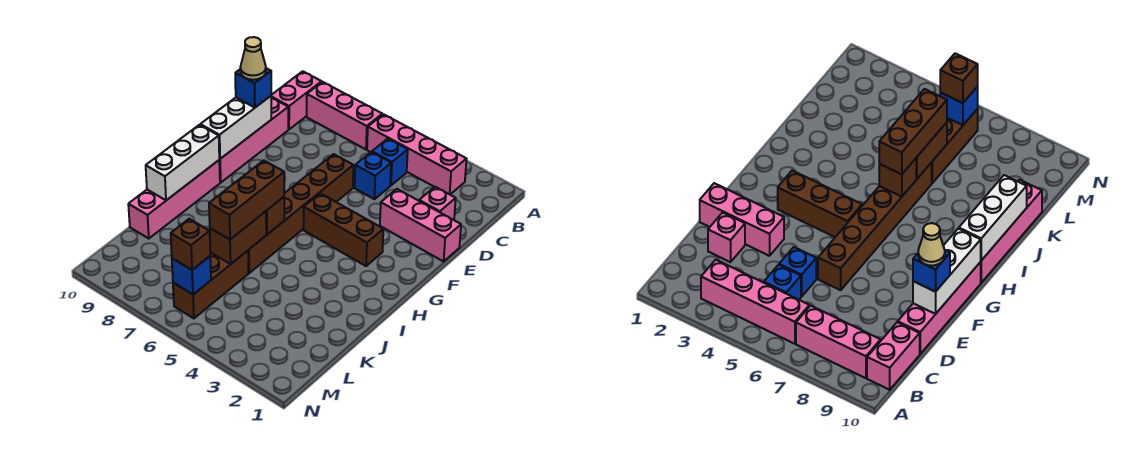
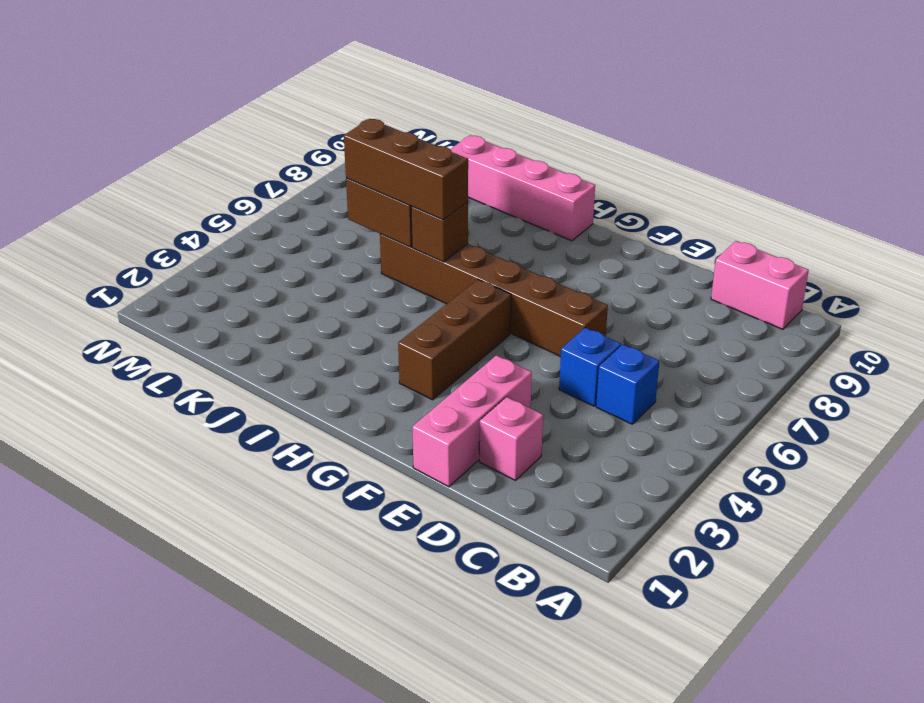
none -> pink brick B3:B6 level 1
none -> pink brick B7:B9 level 1
none -> pink brick D10:G10 level 1

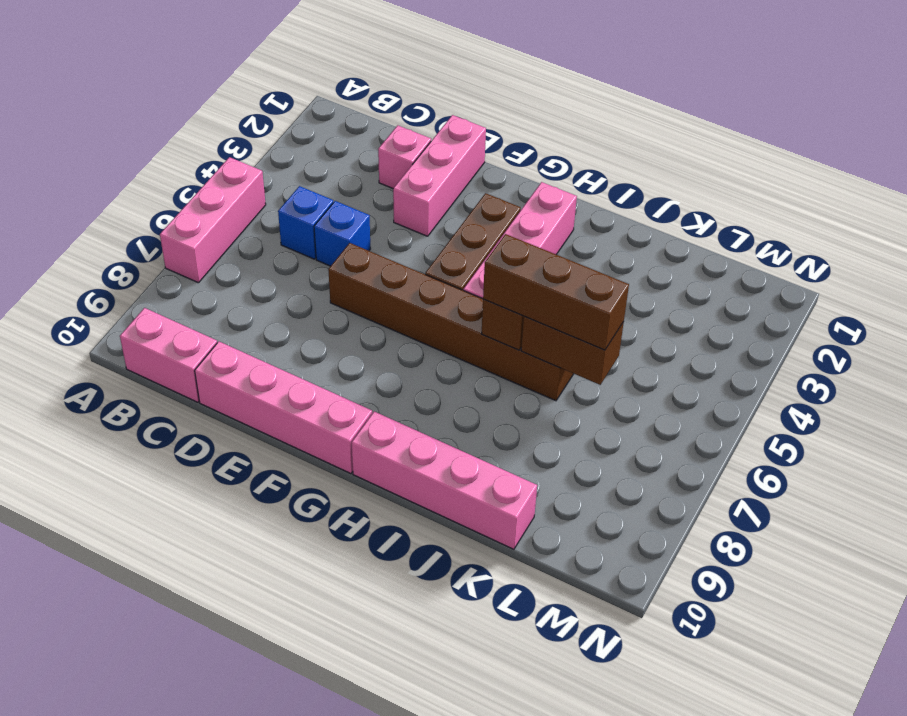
pink brick A5:A7 level 1 -> pink brick B7:B9 level 1
pink brick H2:H5 level 1 -> pink brick B3:B6 level 1
none -> brown brick K6:M6 level 1
none -> white brick E10:G10 level 2
none -> white brick H10:J10 level 2

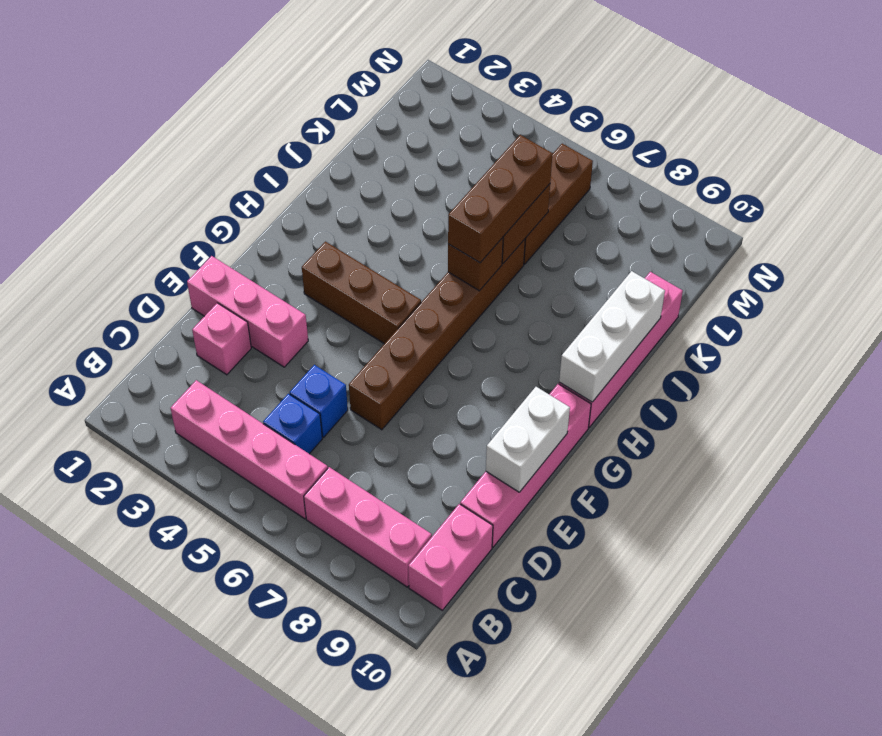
white brick E10:F10 level 2 -> white brick E10:G10 level 2
none -> blue brick M6 level 2
none -> blue brick E10 level 3
none -> brown brick M6 level 3

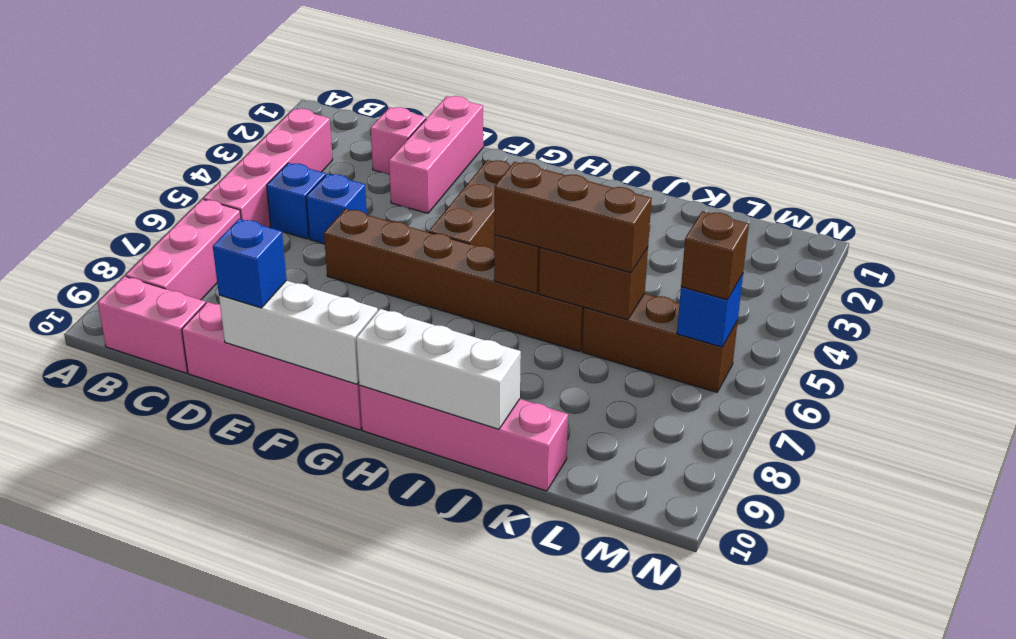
none -> tan cone E10 level 4

